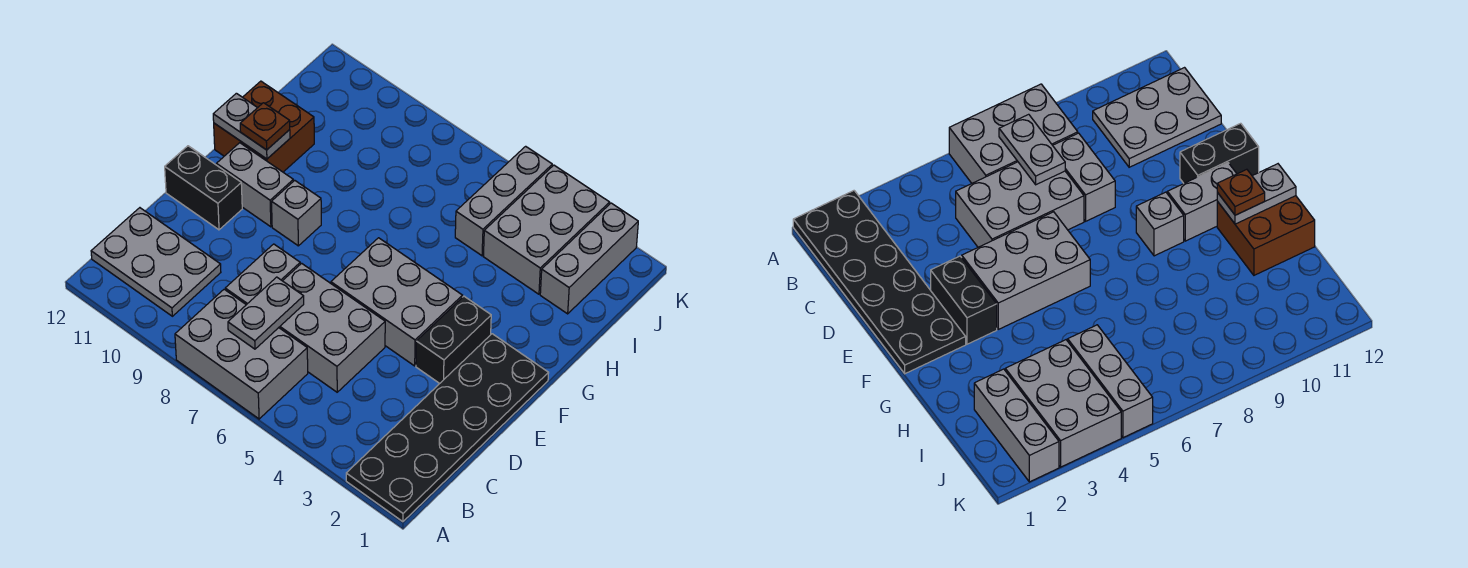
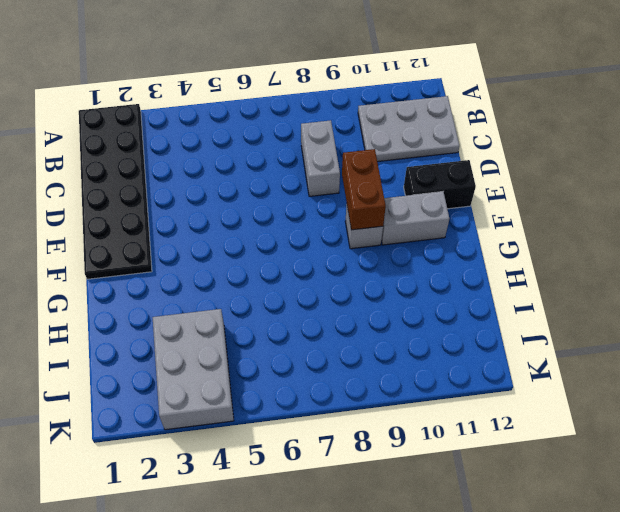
brown brick E9:F9 level 2 -> none
none -> grey brick A6:B8 level 1
none -> grey brick C5:D7 level 1
none -> black brick E3:F3 level 1

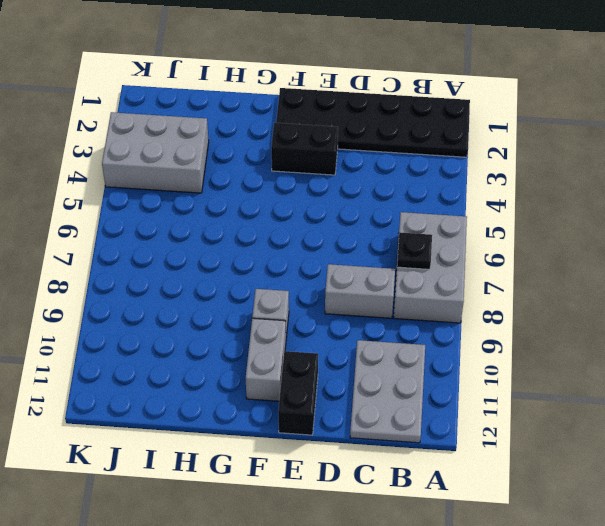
black plate B7 level 2 -> grey plate B7:C7 level 2
none -> grey brick C5:D7 level 1
none -> grey brick E4:F6 level 1
none -> brown brick G11:H12 level 1

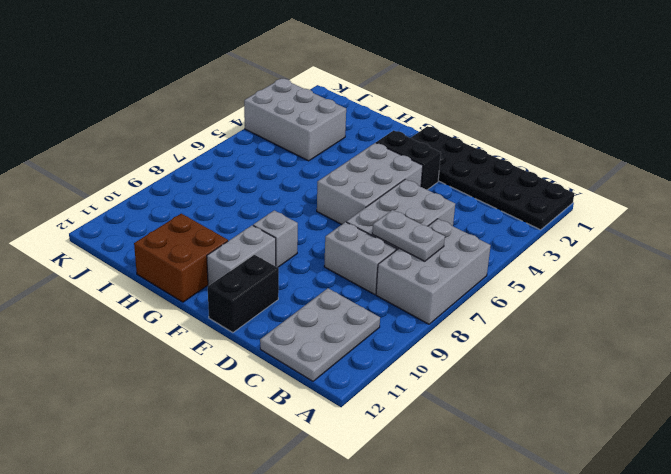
none -> grey brick I2:K2 level 1
none -> grey brick I5:K5 level 1
none -> grey plate G11:G12 level 2

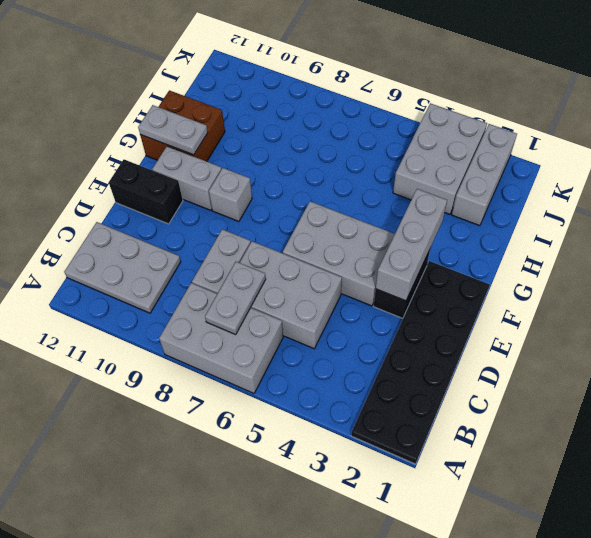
grey brick E3:G3 level 2 -> grey brick I5:K5 level 1
none -> brown plate G11 level 3

